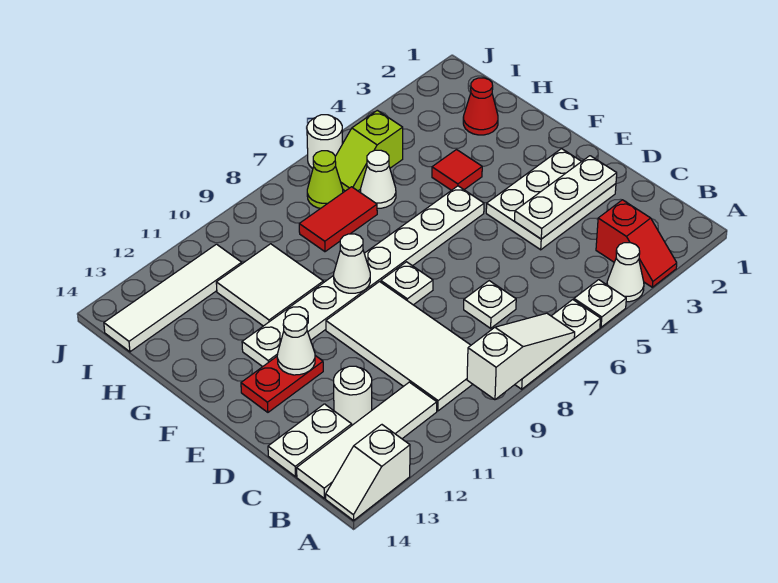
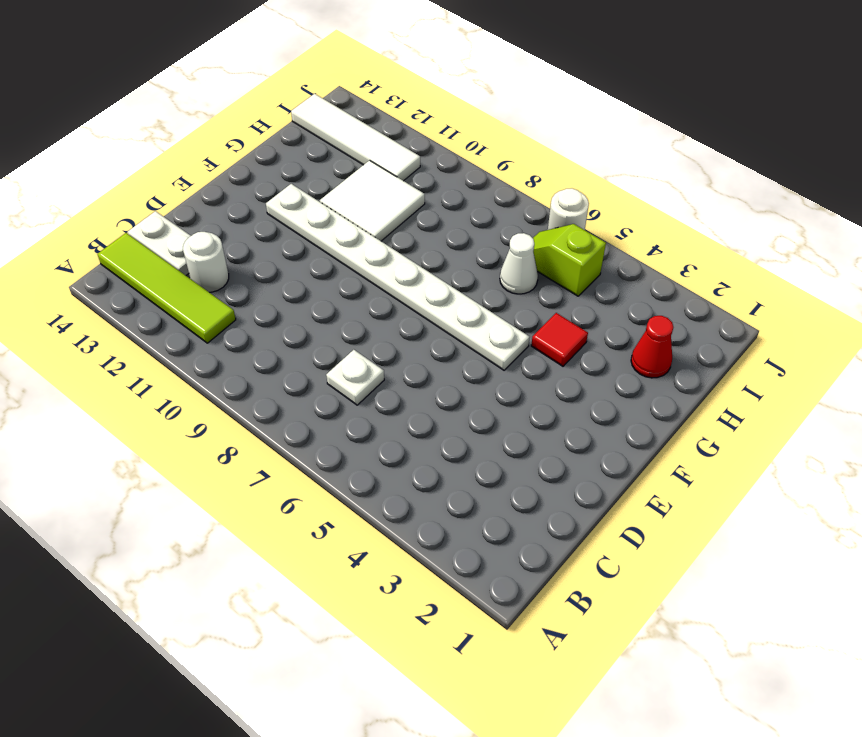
lime tile B11:B14 level 1 -> white tile B11:B14 level 1
none -> red slope A3:B3 level 1 top B
none -> white cone A4 level 1
none -> white plate A5 level 1

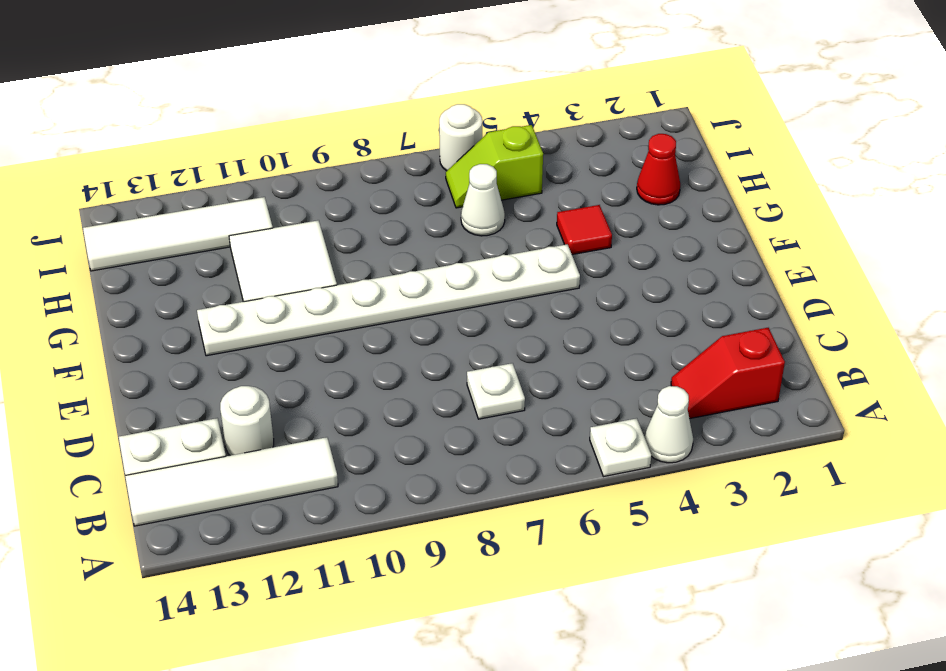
red slope B2:B3 level 1 top 2 -> red slope A3:B3 level 1 top B
none -> white plate A6:A8 level 1
none -> white slope A13:A14 level 1 top 13
none -> white tile B9:E10 level 1

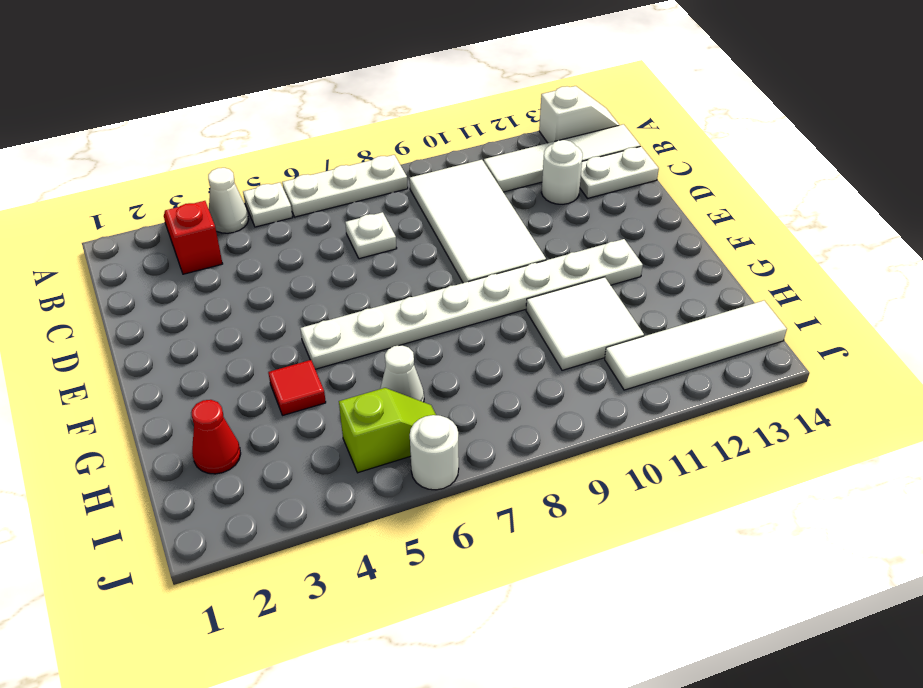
none -> white plate D2:E4 level 1
none -> white plate E8 level 1
none -> red plate E12:E13 level 1

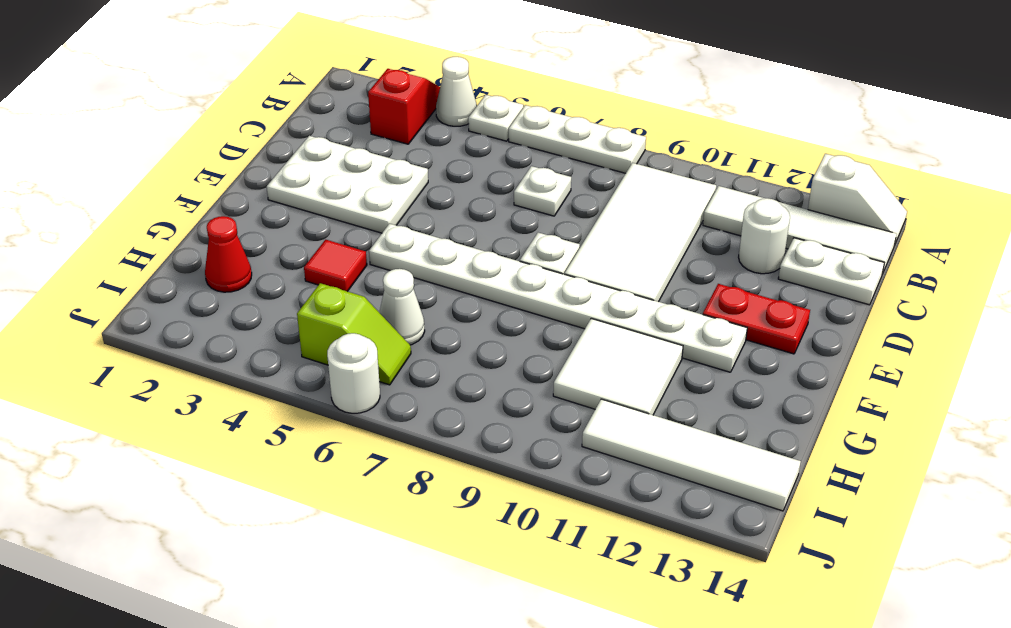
none -> red tile H7:H8 level 1
none -> lime cone I7 level 1
none -> white slope A7:A9 level 2 top 9

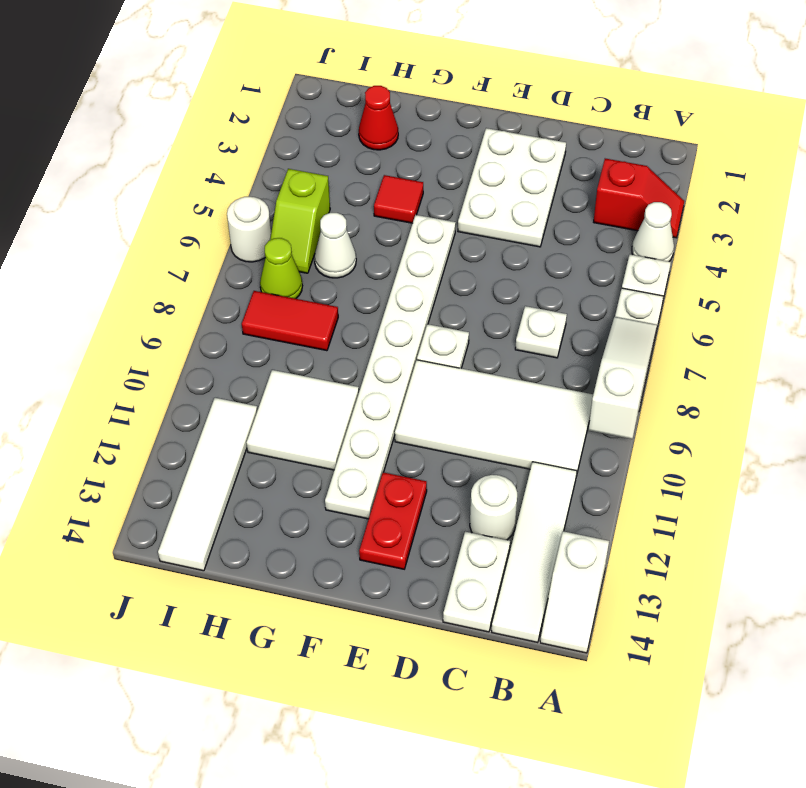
red tile H8:I8 level 1 -> red tile H7:H8 level 1
none -> white plate D2:D4 level 2
none -> white cone E12 level 2
none -> white cone F9 level 2

